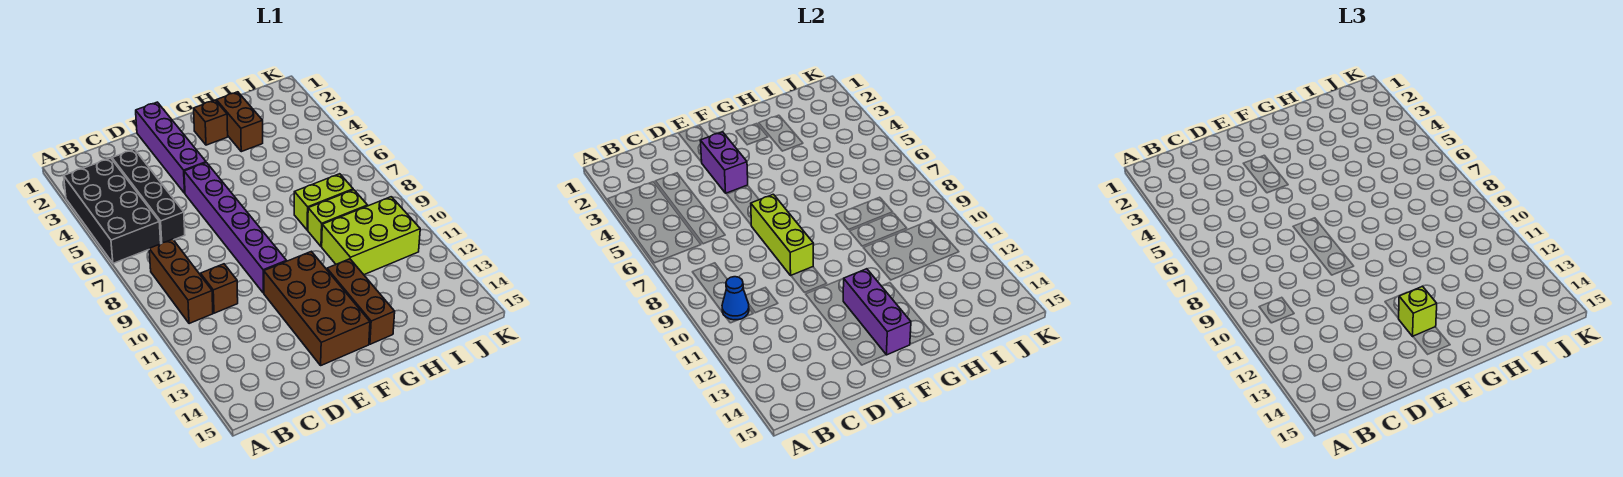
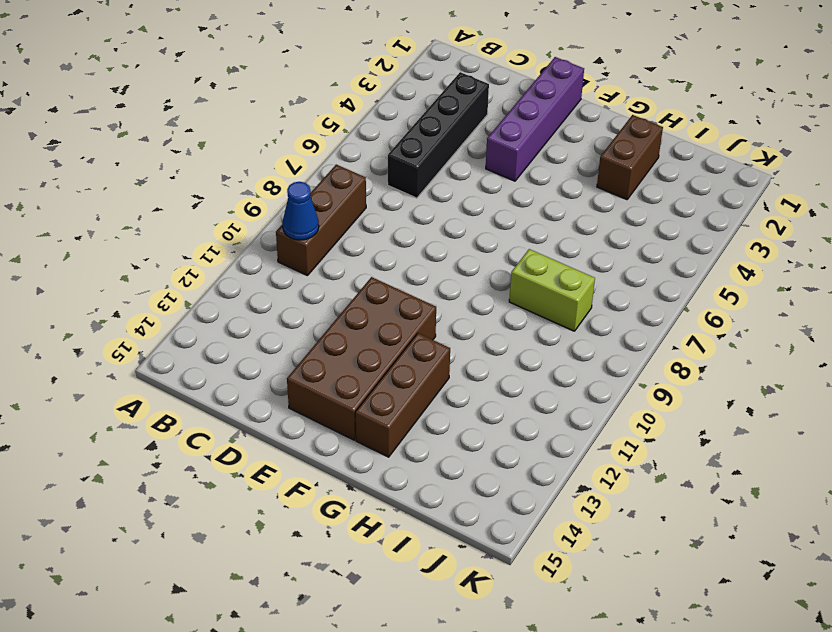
none -> black brick A3:B6 level 1
none -> brown brick C10 level 1
none -> purple brick E5:E10 level 1

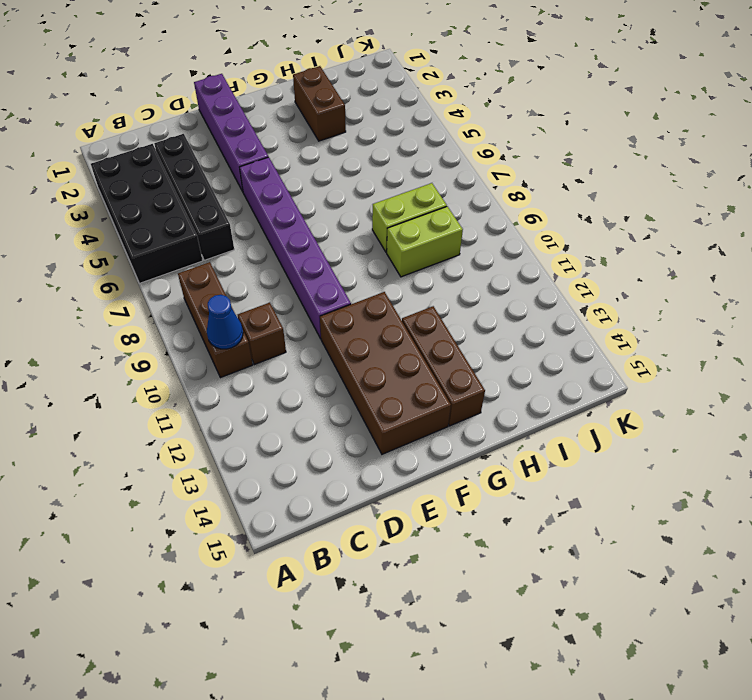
none -> brown brick G2 level 1
none -> lime brick H10:J11 level 1
none -> purple brick E3:E4 level 2

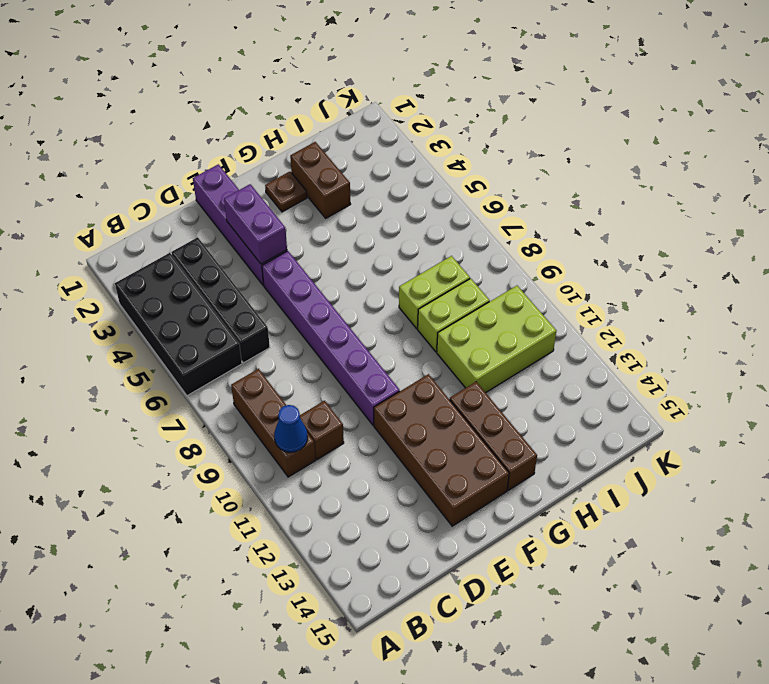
brown plate G2 level 1 -> brown brick G2 level 1
none -> lime brick E7:E9 level 2
none -> purple brick F12:F14 level 2
none -> lime brick F13 level 3

